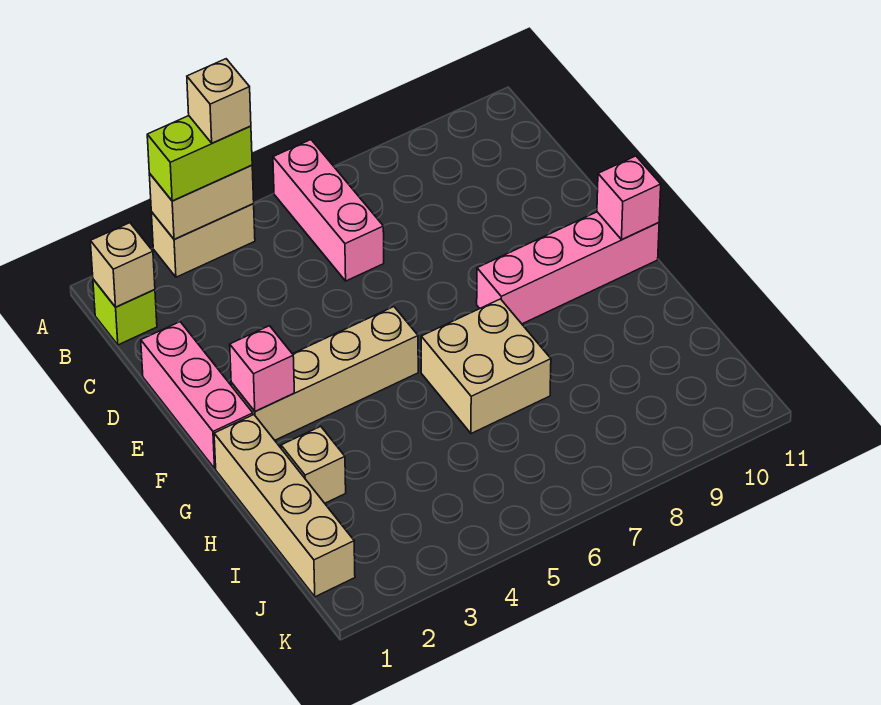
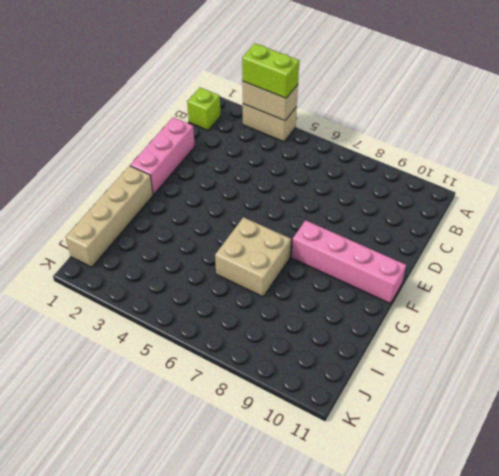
none -> pink brick A6:C6 level 1
none -> tan brick F2:F5 level 1
none -> tan brick H2 level 1

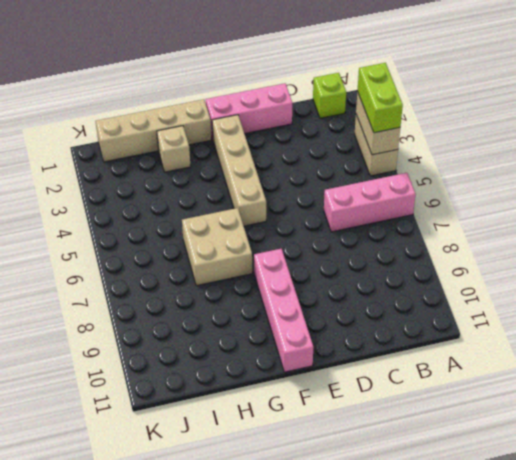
none -> tan brick B1 level 2
none -> pink brick F2 level 2
none -> pink brick F11 level 2

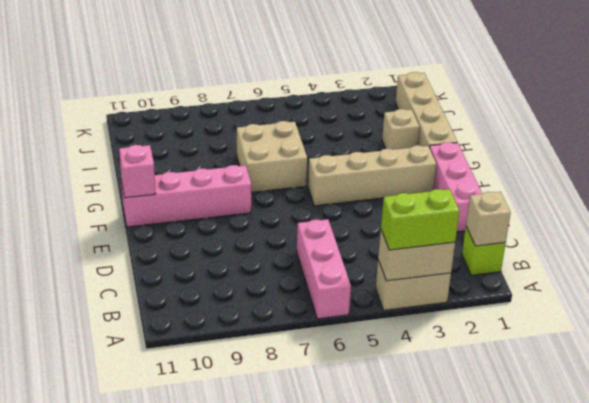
none -> pink brick F2 level 2
none -> tan brick A4 level 4

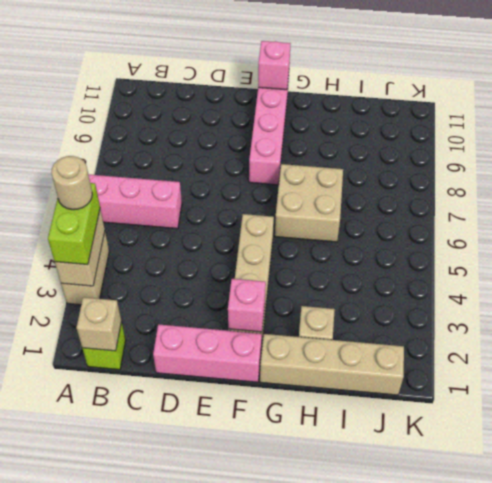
tan round brick A4 level 4 -> tan brick A4 level 4

